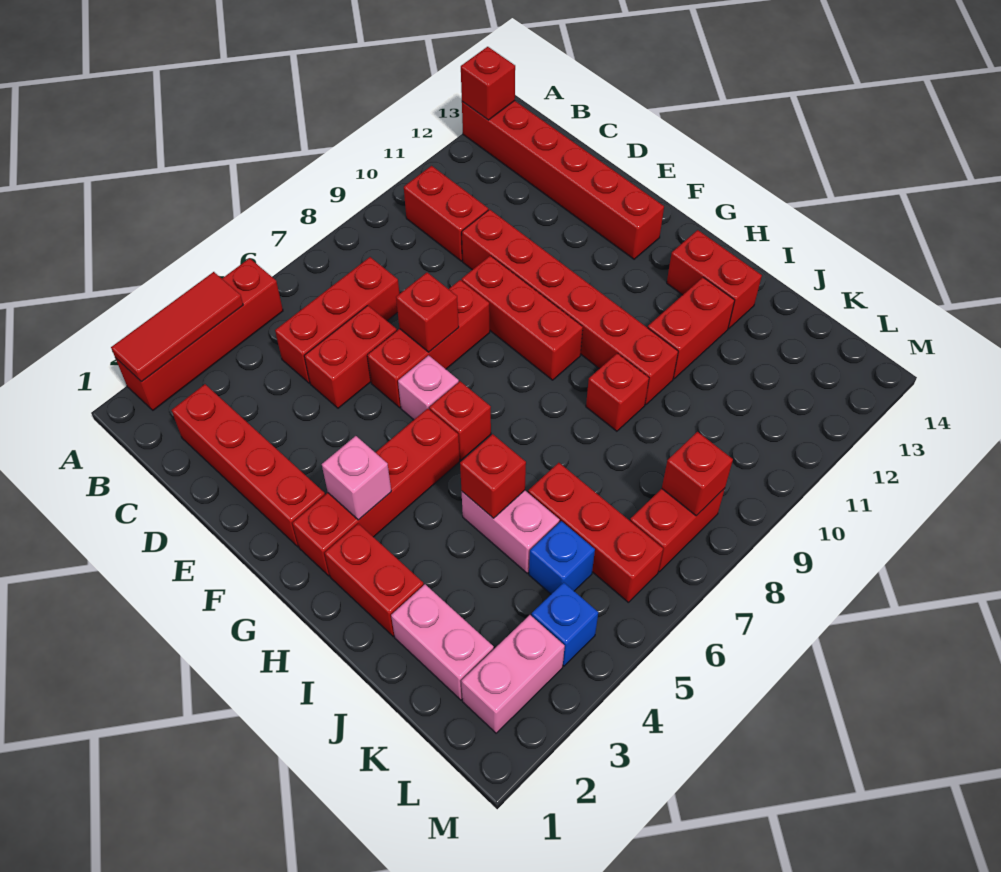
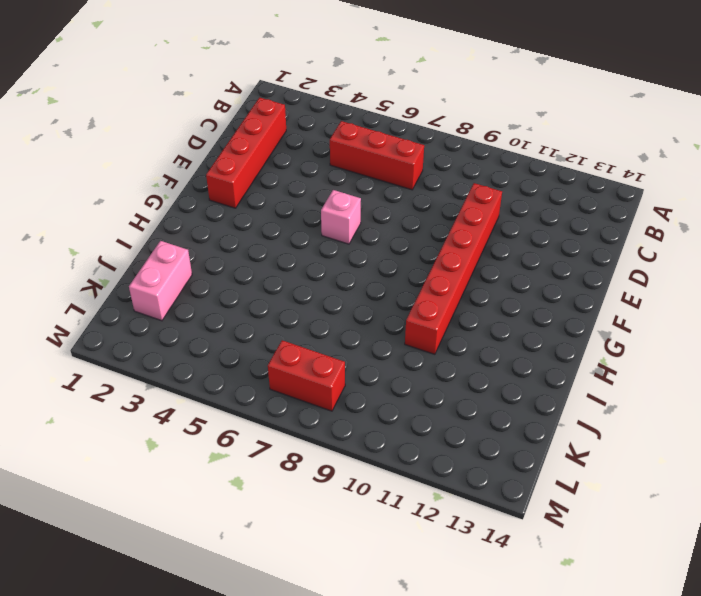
none -> red brick A2:A5 level 1
none -> red brick A13:F13 level 1
none -> red brick B10:C10 level 1

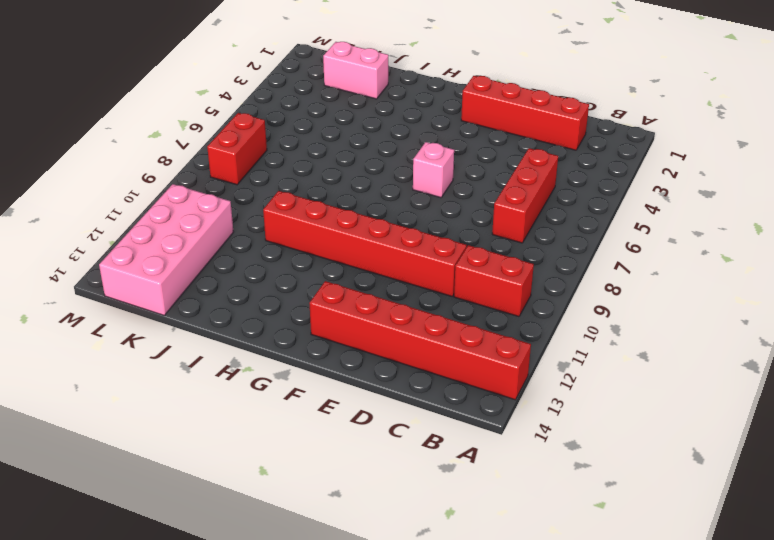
pink brick K11:L14 level 1 -> none
none -> red brick A2:A5 level 1
none -> red brick D5:D6 level 1
none -> red brick E6:E8 level 1

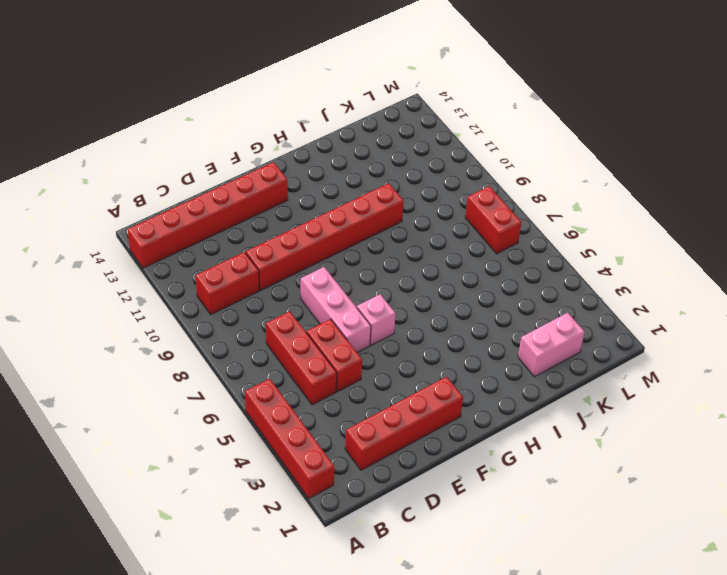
pink brick E6:E8 level 1 -> red brick E6:E8 level 1
none -> red brick E9:G9 level 1
none -> red brick G2:G5 level 1
none -> red brick G6 level 1

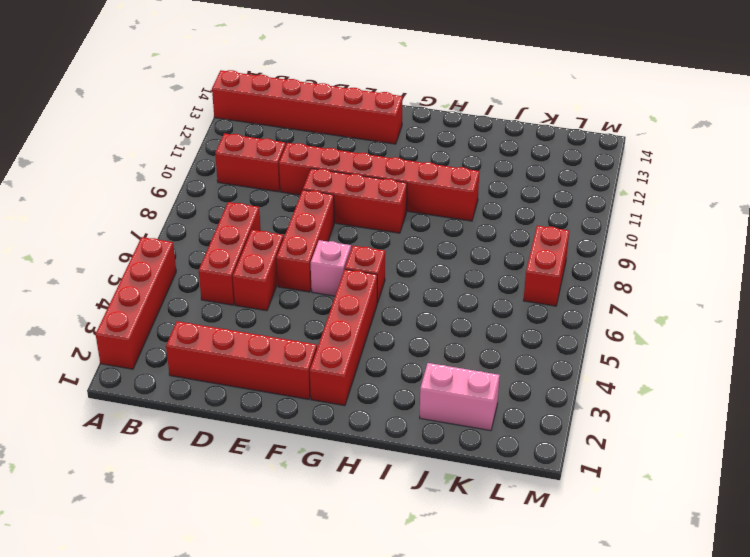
none -> red brick H2:I2 level 1
none -> red brick H13:I13 level 1
none -> pink brick I5:J5 level 1

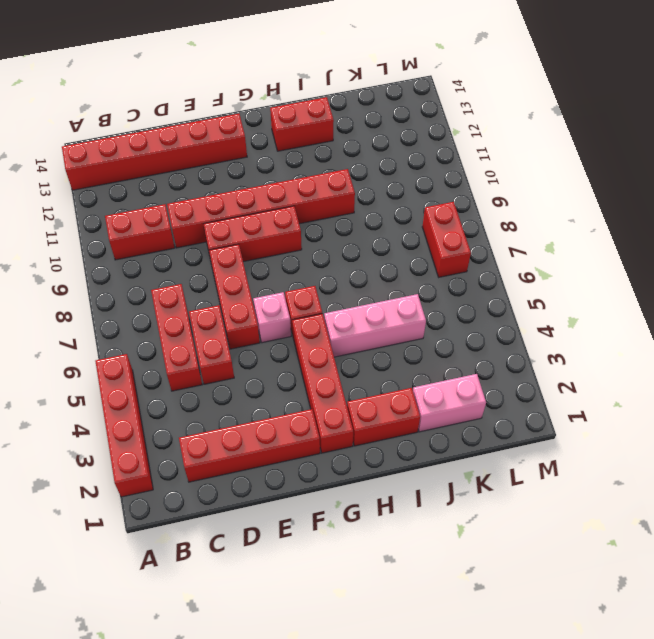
pink brick H5:J5 level 1 -> pink brick I5:J5 level 1
none -> red brick I9 level 1
none -> red brick I11:I12 level 1
none -> red brick J6:L6 level 1

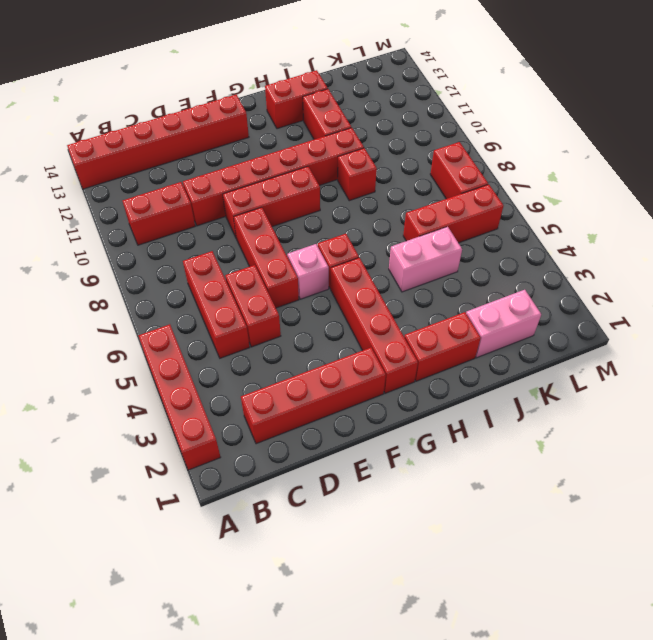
none -> blue brick K5 level 1
none -> pink brick L2:L3 level 1
none -> blue brick L4 level 1

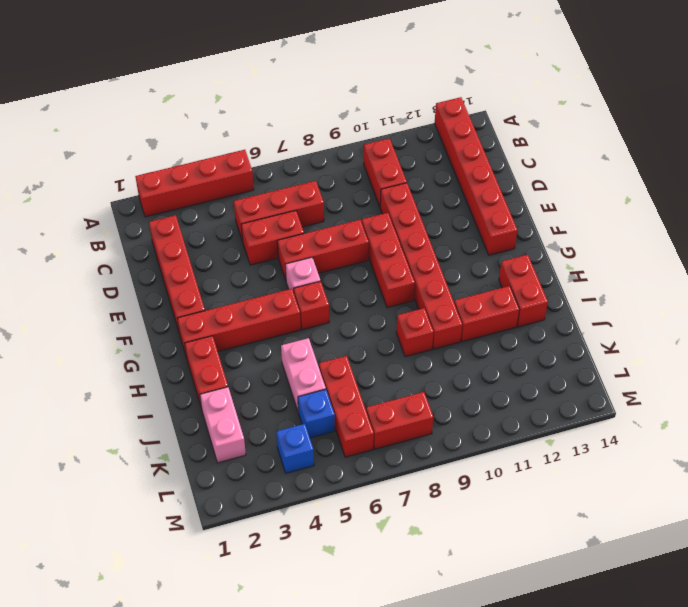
none -> pink brick L2:L3 level 1
none -> red tile A2:A4 level 2
none -> red brick A13 level 2

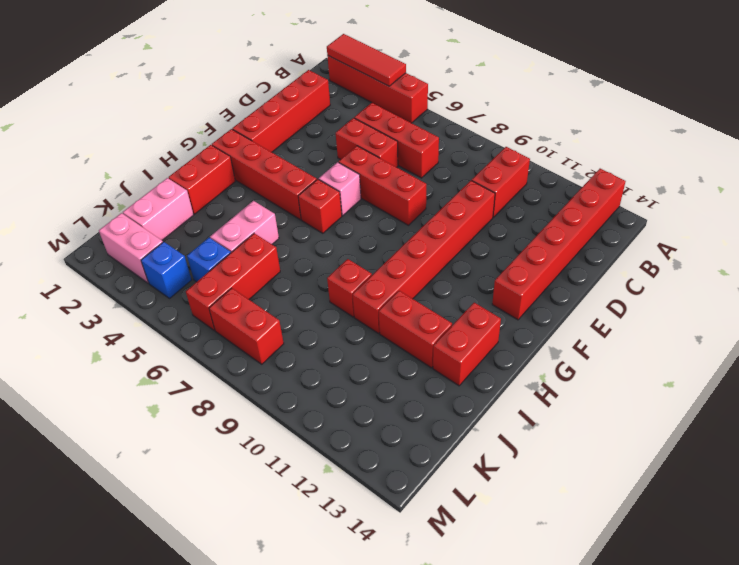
none -> red brick E9:G9 level 1
none -> red brick A13 level 2
none -> red brick E7 level 2

